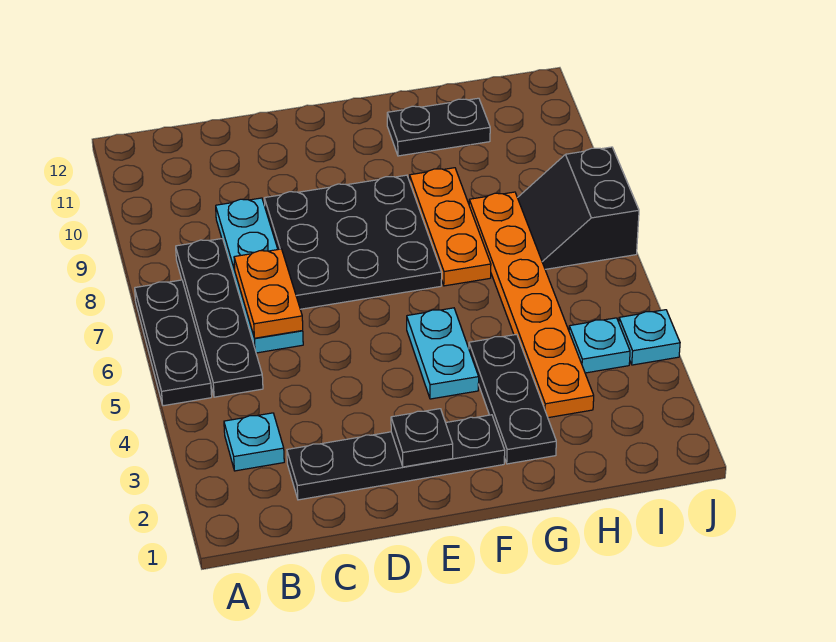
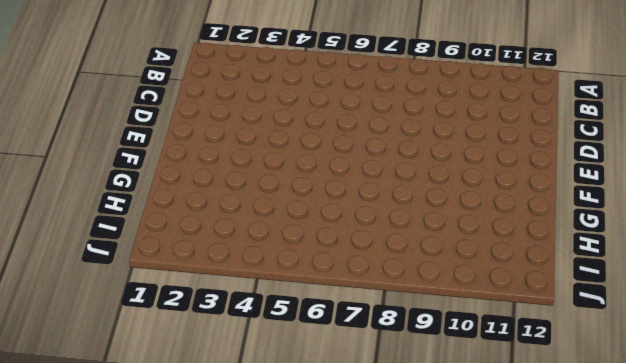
none -> black plate A5:A7 level 1
none -> cyan plate B3 level 1
none -> black plate B5:B8 level 1

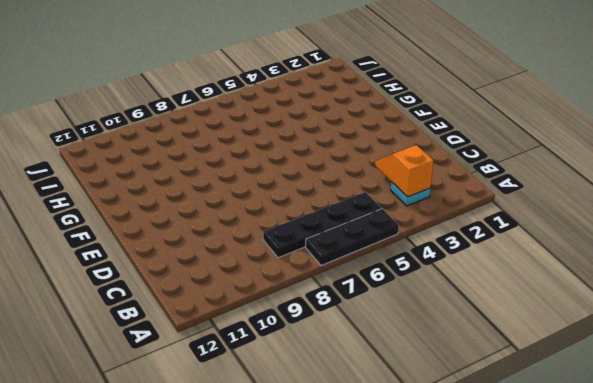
orange slope B3:C3 level 2 top B -> none
none -> black plate C2:F2 level 1
none -> cyan plate C6:C9 level 1
none -> black plate D7:F9 level 1

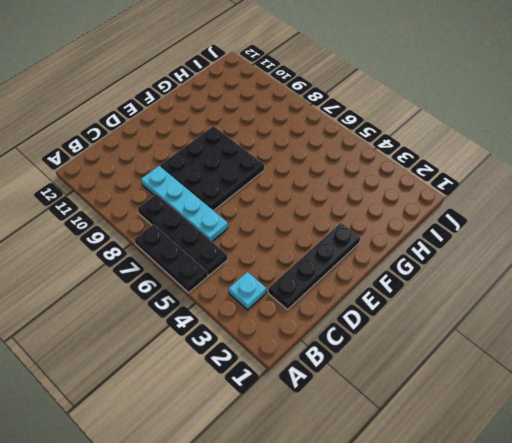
none -> cyan plate F4:F5 level 1
none -> black plate G2:G4 level 1
none -> orange plate G7:G9 level 1

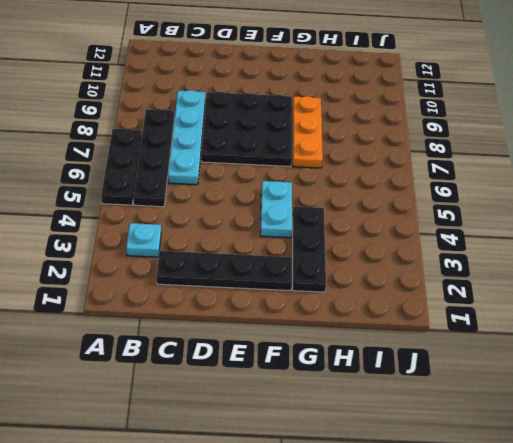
none -> black plate G11:H11 level 1
none -> orange plate H3:H8 level 1
none -> cyan plate I4 level 1

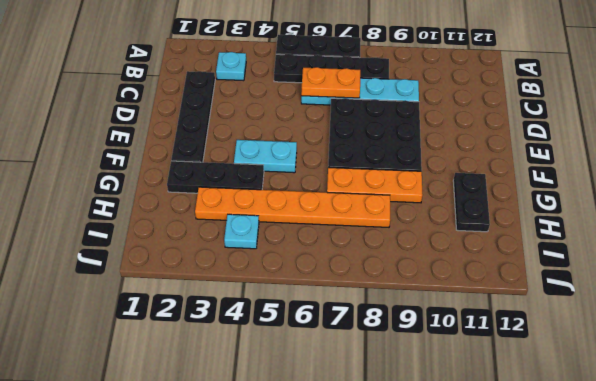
none -> black slope I7:J8 level 1 top J
none -> cyan plate J4 level 1
none -> black plate E2 level 2

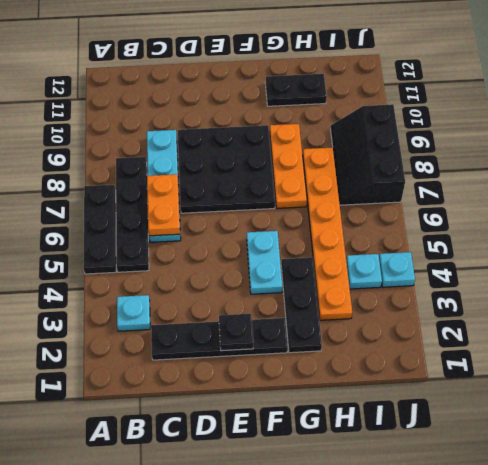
black slope I7:J9 level 1 top J -> black slope I7:J8 level 1 top J

